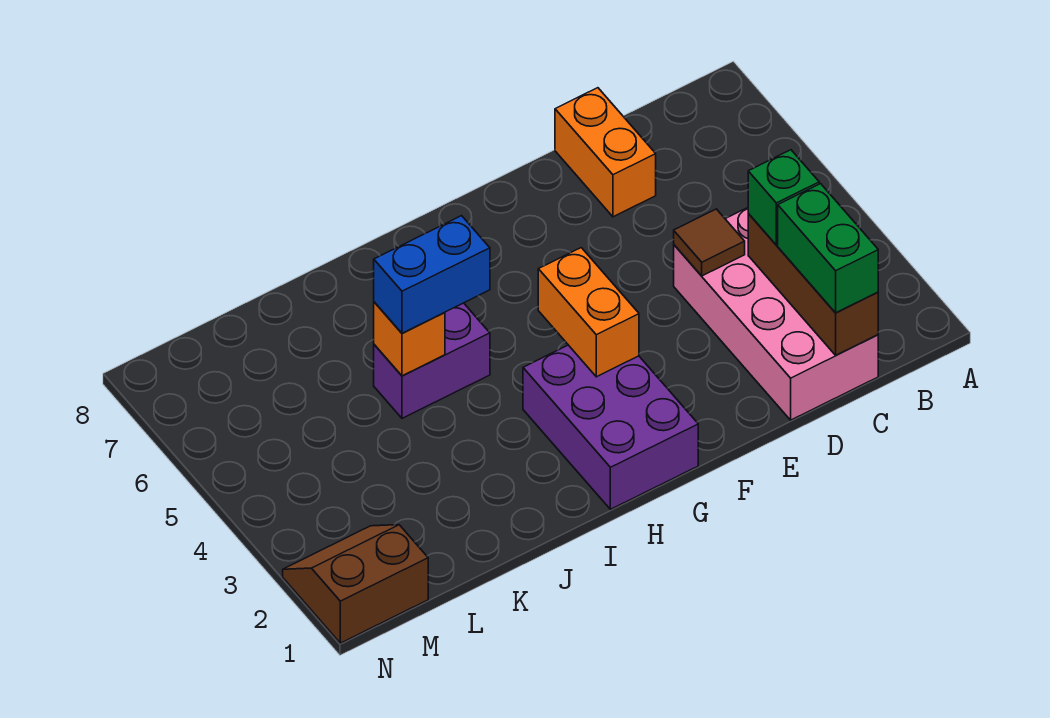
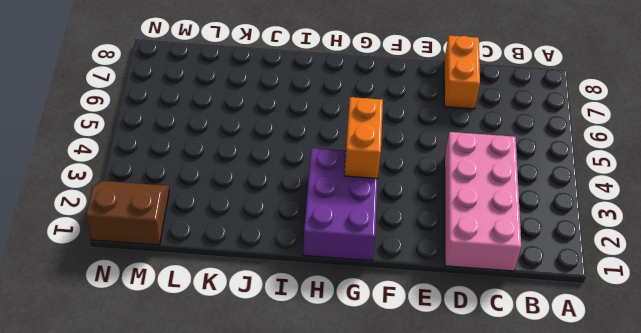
none -> purple brick I5:J5 level 1
none -> brown brick C1:C3 level 2
none -> brown tile D4 level 2

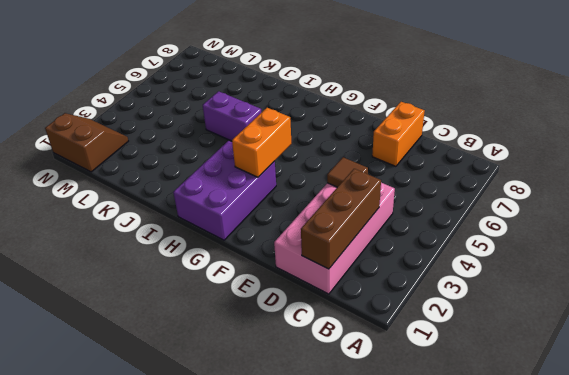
none -> orange brick J5 level 2
none -> green brick C1:C2 level 3
none -> green brick C3 level 3

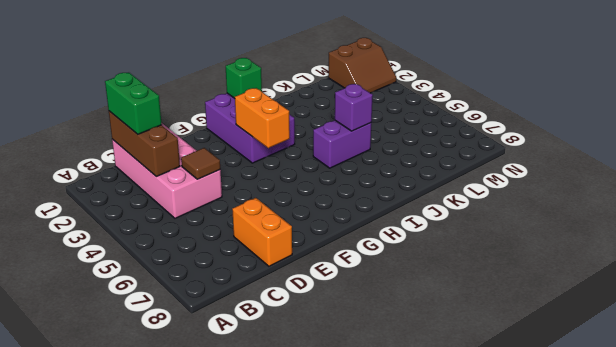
green brick H1 level 2 -> green brick C3 level 3
purple brick J5 level 2 -> orange brick J5 level 2
none -> blue brick I5:J5 level 3

